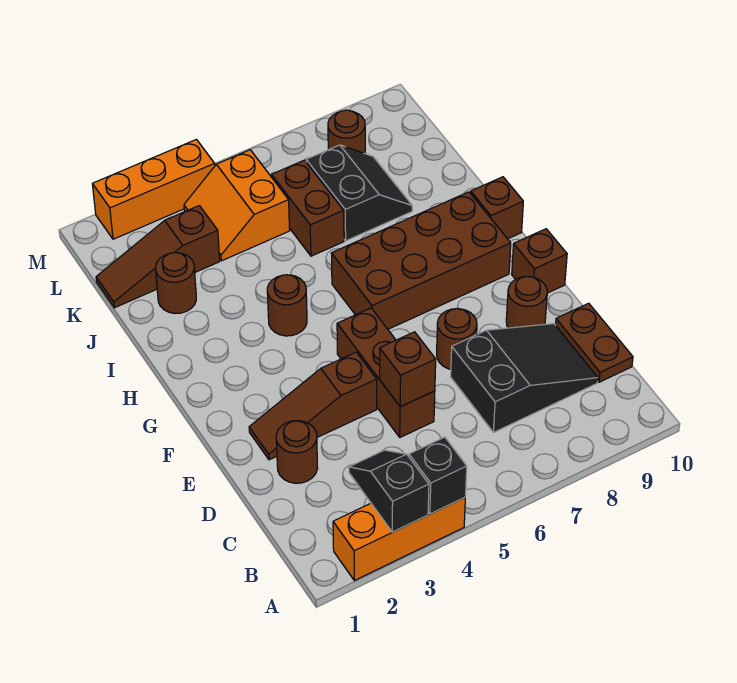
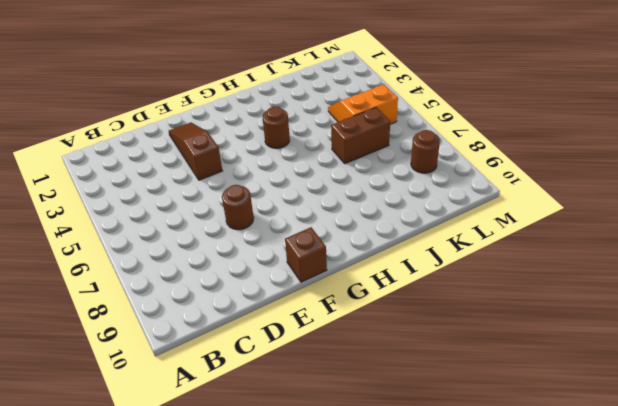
none -> orange brick A2:A4 level 1
none -> black slope C7:D9 level 1 top 7
none -> brown plate C10:D10 level 1

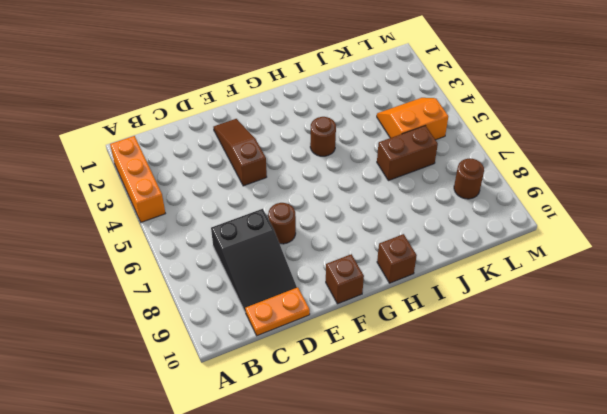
orange plate C10:D10 level 1 -> brown plate C10:D10 level 1
none -> brown round brick D2 level 1
none -> brown brick D5:F5 level 1
none -> brown round brick E9 level 1

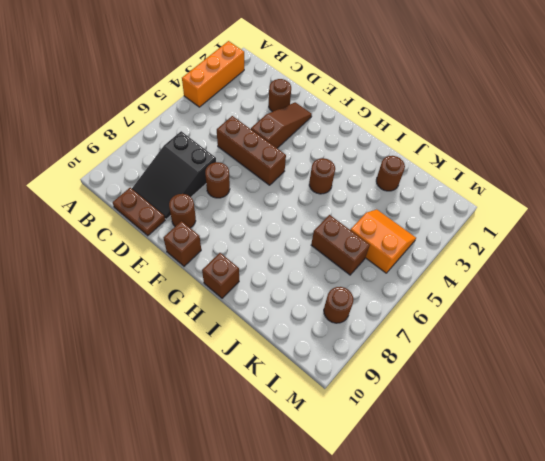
none -> brown brick G6:H9 level 1
none -> black slope J7:K8 level 1 top 7
none -> brown slope K1:K3 level 1 top 3

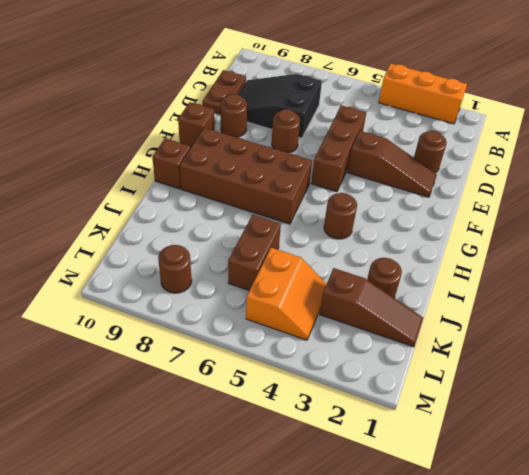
none -> black slope J7:K8 level 1 top 7
none -> orange brick M2:M4 level 1
none -> black slope A3:B3 level 2 top A

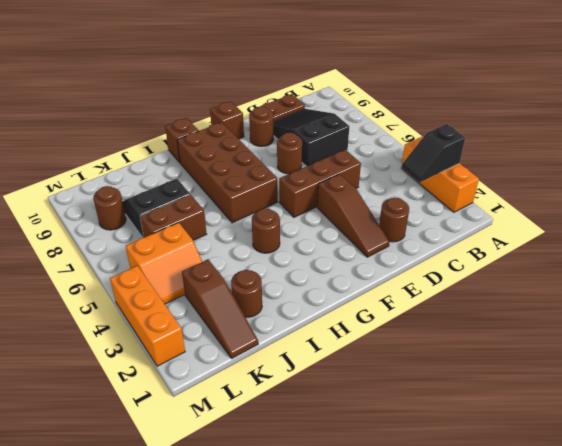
none -> black brick A4 level 2
none -> brown brick D5 level 2

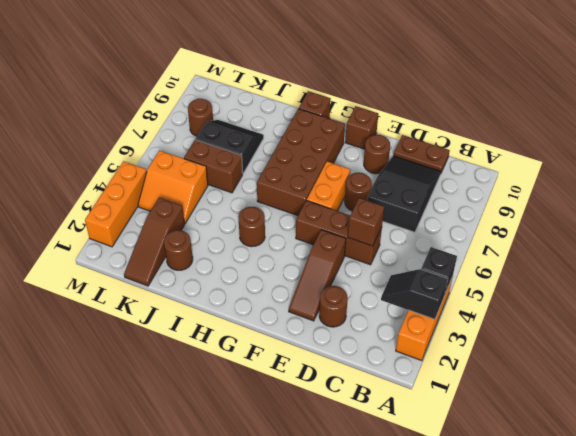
orange brick F6:F7 level 1 -> none

